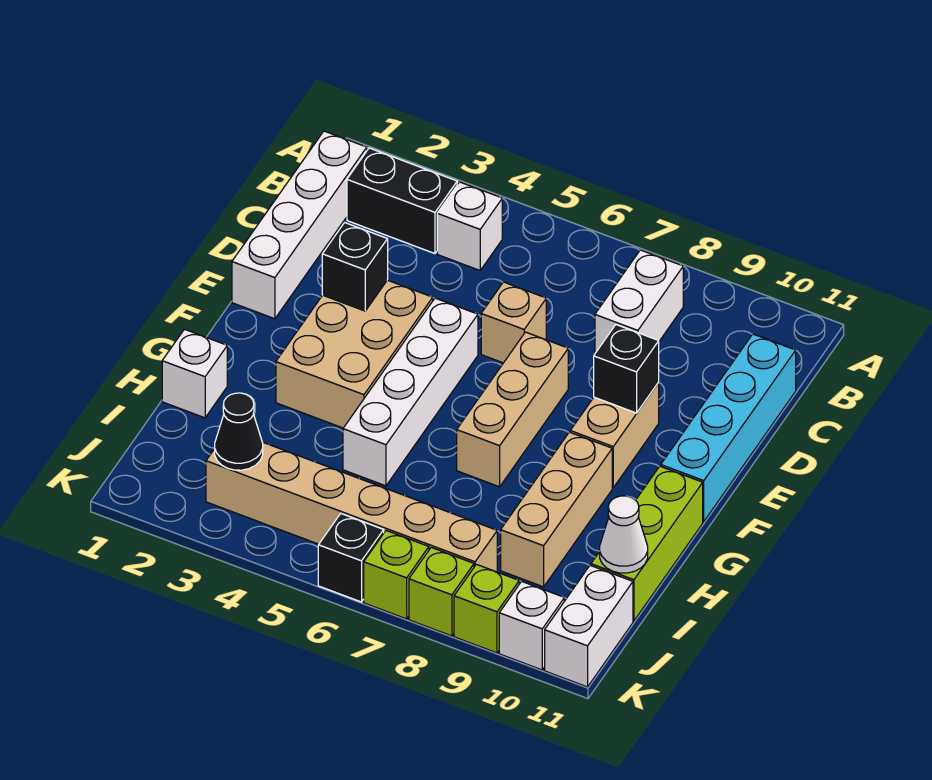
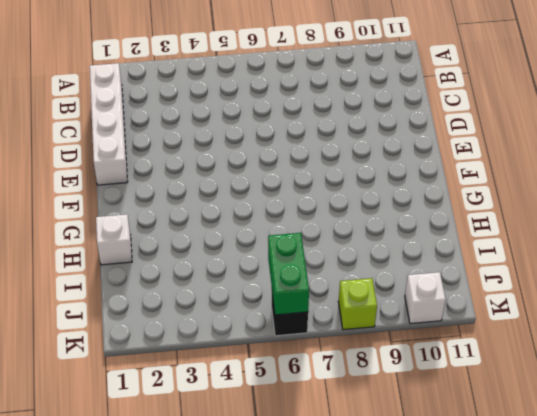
green brick J6:K6 level 2 -> none
none -> black brick B2:B3 level 1
none -> white brick B4 level 1
none -> white brick B8:C8 level 1

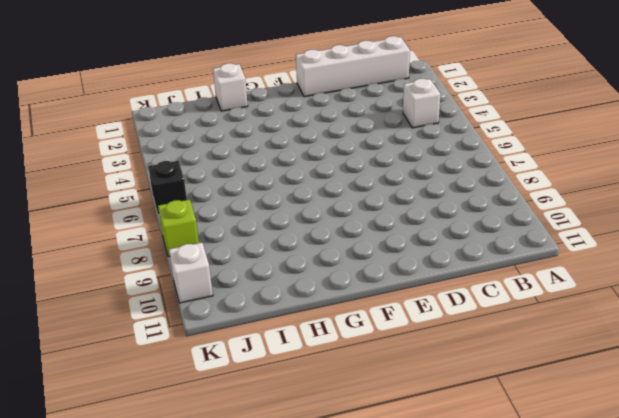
none -> black brick B2:B3 level 1
none -> white brick B8:C8 level 1
none -> cyan brick C11:F11 level 1

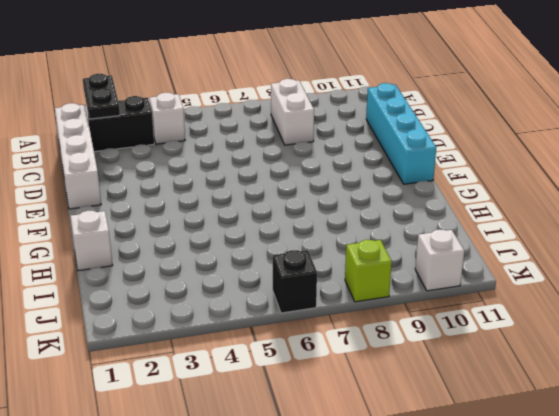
black plate A2:B2 level 2 -> none
none -> tan brick D6 level 1
none -> tan brick E3:G4 level 1
none -> white brick E5:H5 level 1

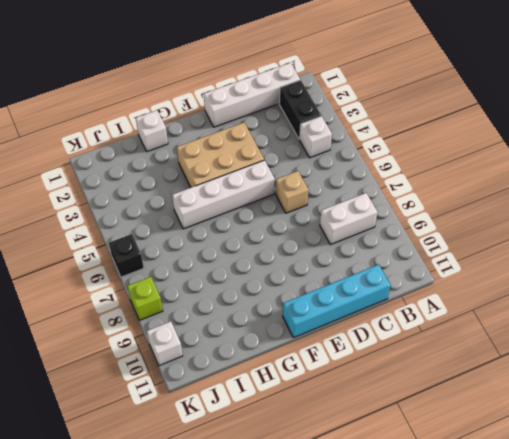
none -> tan brick E7:G7 level 1
none -> tan brick E9:F9 level 1
none -> tan brick G9:I9 level 1

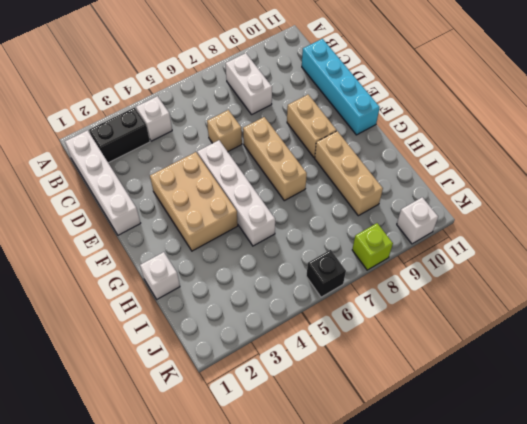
none -> lime brick G11:I11 level 1
none -> tan brick J3:J8 level 1
none -> white brick J11:K11 level 1

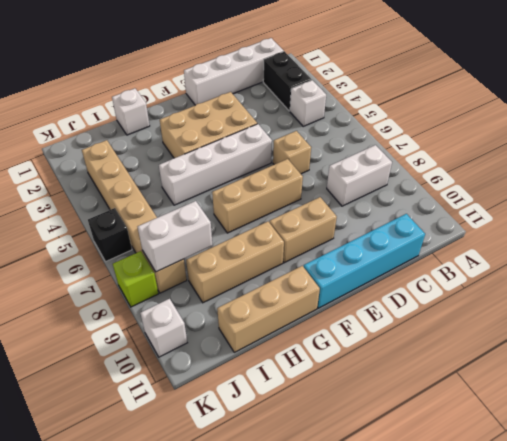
tan brick G11:I11 level 1 -> lime brick G11:I11 level 1
white brick I8:J8 level 2 -> white brick J11:K11 level 1
none -> lime brick K7 level 1
none -> lime brick K9 level 1
none -> black brick E3 level 2

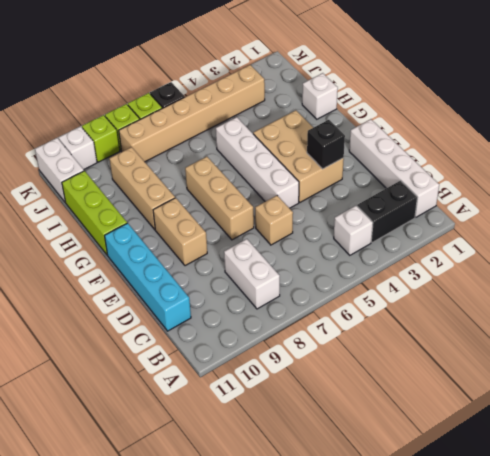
none -> black brick E9 level 2
none -> white cone I11 level 2
none -> black cone J3 level 2

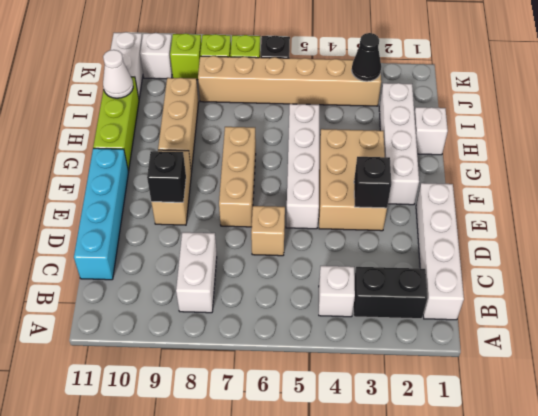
white brick F2:I2 level 1 -> none

